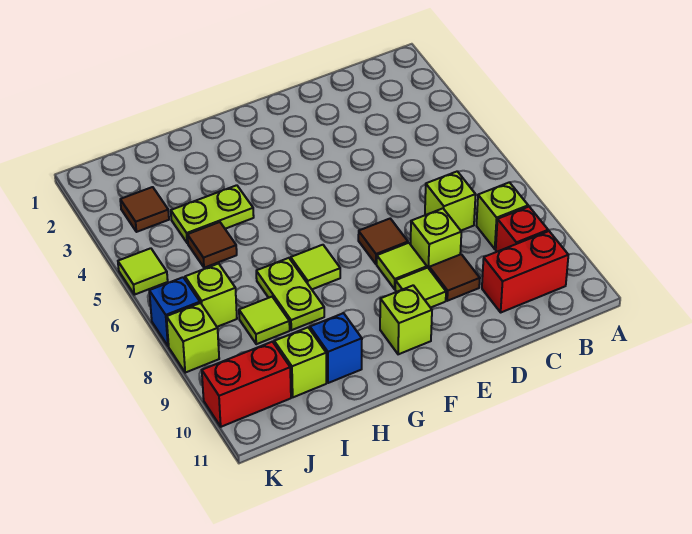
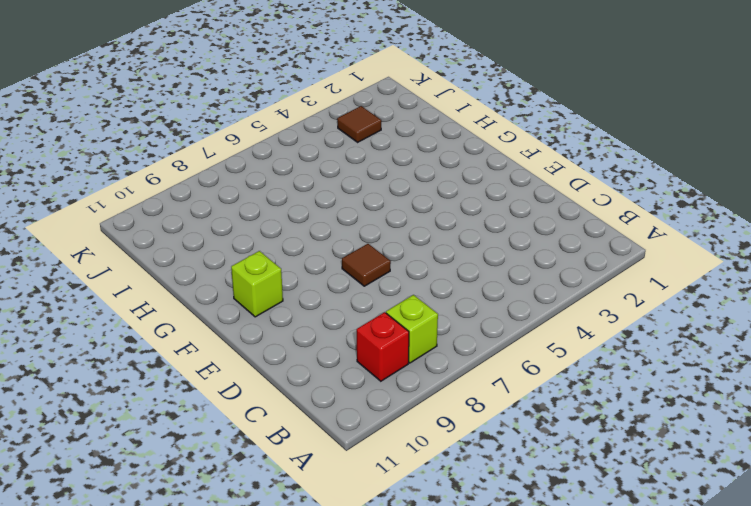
none -> red brick B10:C10 level 1
none -> lime brick C7 level 1
none -> lime brick D8 level 1

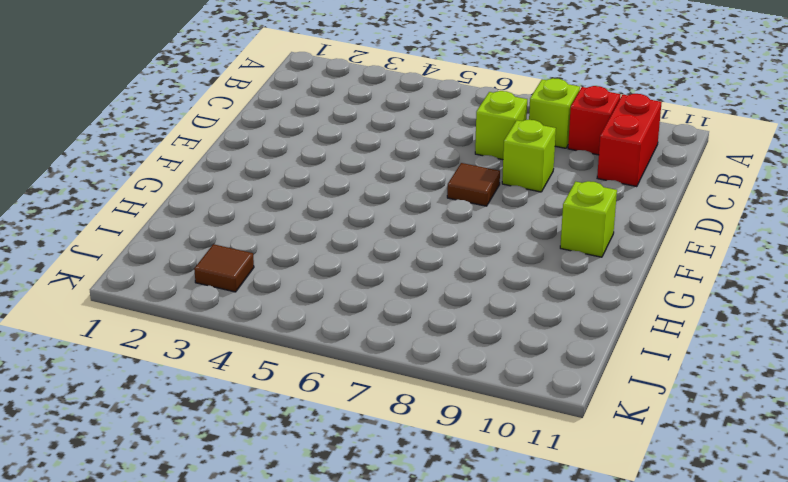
none -> brown tile D9 level 1
none -> lime tile E8 level 1
none -> lime tile E9 level 1

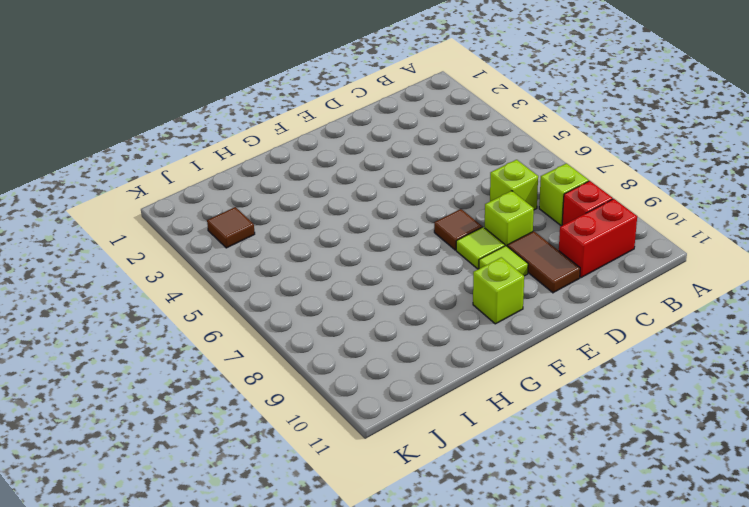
brown tile D9:D10 level 1 -> brown tile D9 level 1
none -> lime tile G7 level 1
none -> lime plate H4:I4 level 1
none -> lime plate H7:H8 level 1

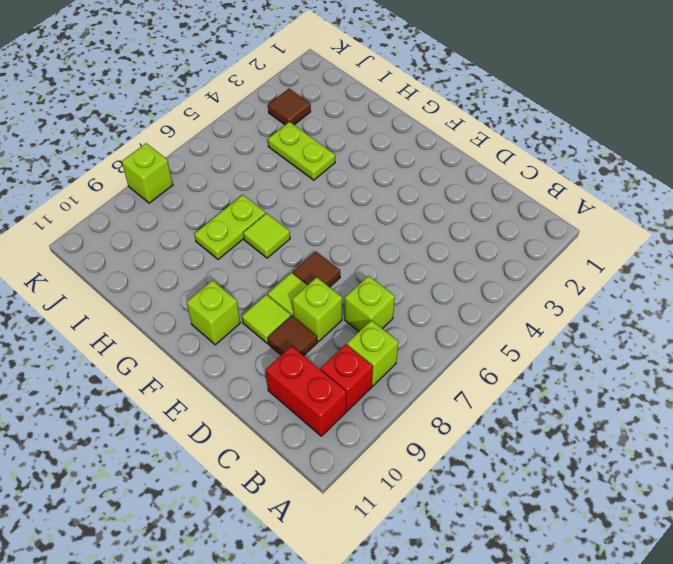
none -> blue brick H10 level 1
none -> brown tile I5 level 1
none -> lime tile I8 level 1

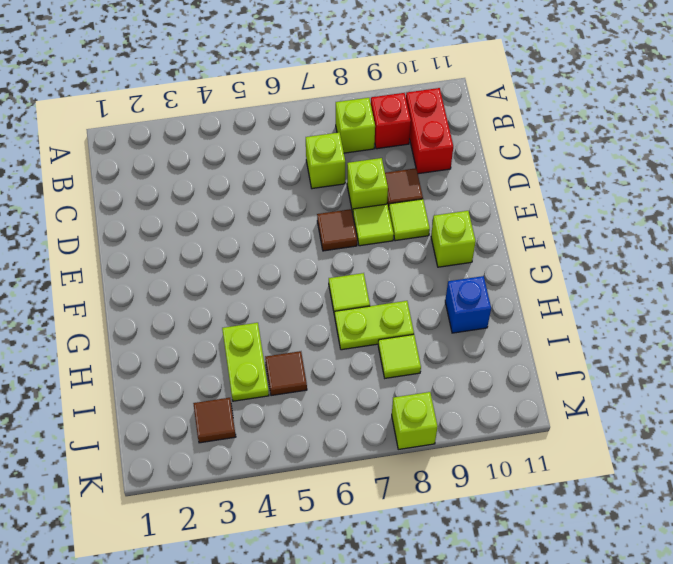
none -> lime brick I10 level 1
none -> lime brick J7 level 1
none -> red brick J10:K10 level 1

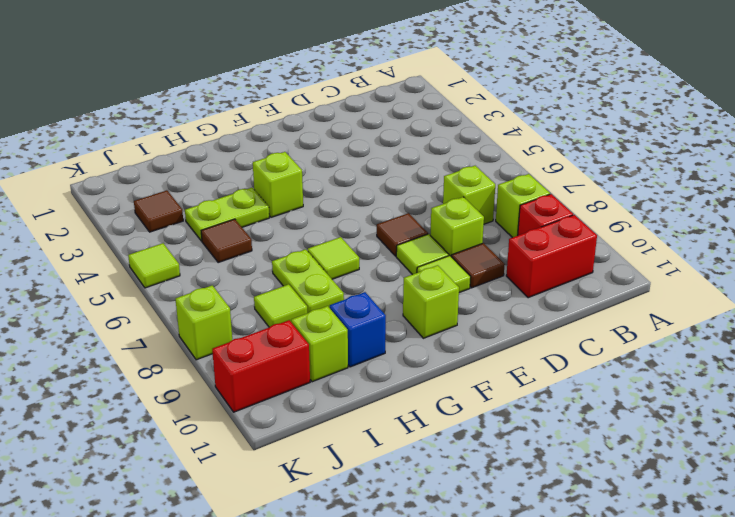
lime brick G4 level 1 -> lime brick J7 level 1
none -> blue brick K7 level 1

